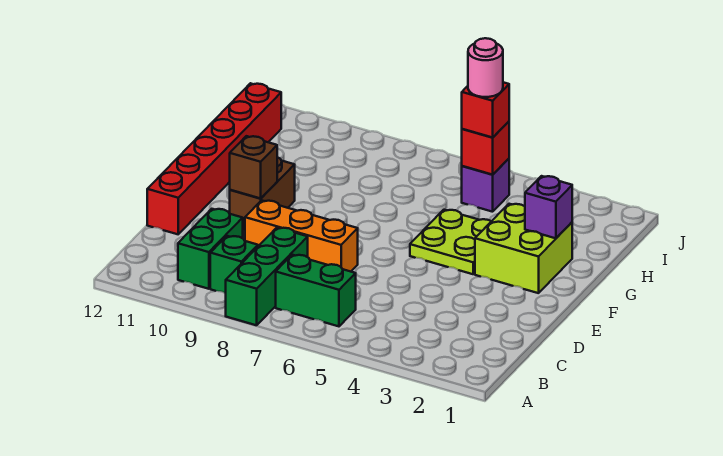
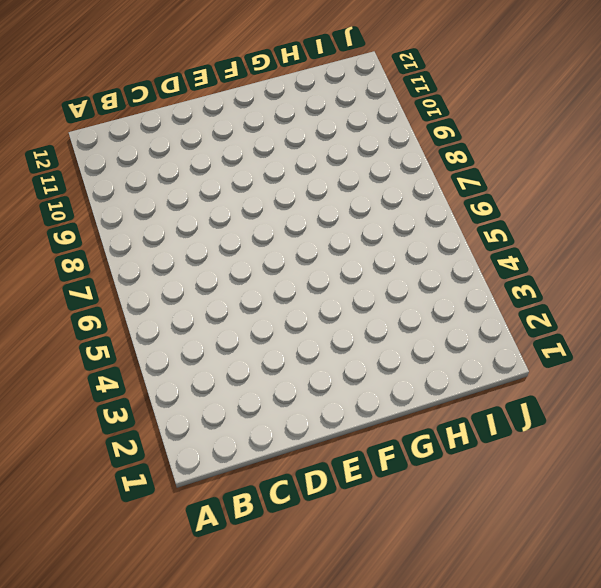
none -> green brick A8:C8 level 1
none -> green brick B6:B7 level 1
none -> green brick B9 level 1

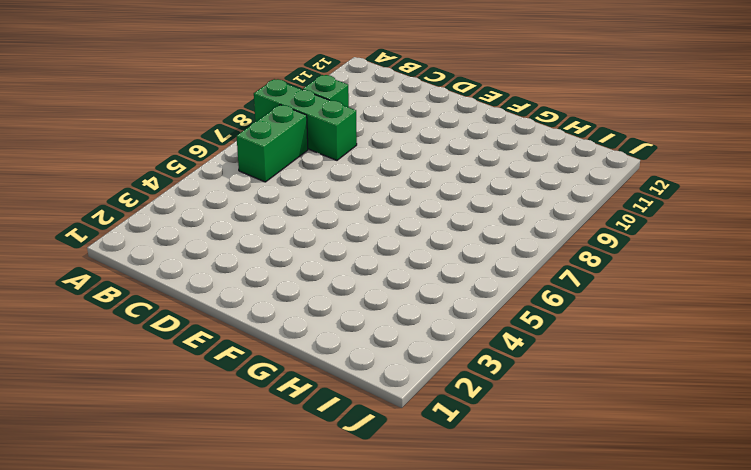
none -> green brick B10:C10 level 1
none -> orange brick D7:D9 level 1
none -> red brick D12:I12 level 1

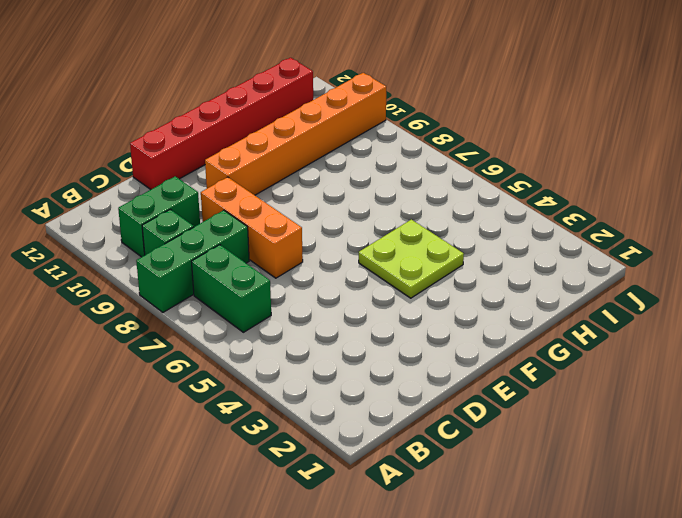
orange brick E10:J10 level 1 -> brown brick E10:F10 level 1
none -> lime brick F2:G3 level 1
none -> purple brick I5 level 1
none -> brown brick E10 level 2

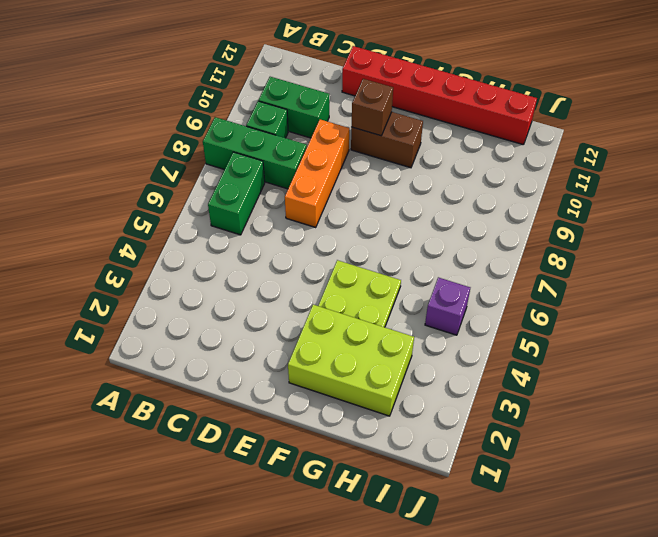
lime brick F2:H3 level 1 -> lime brick F2:G3 level 1
none -> purple brick G2 level 2
none -> red brick I5 level 2
none -> red brick I5 level 3

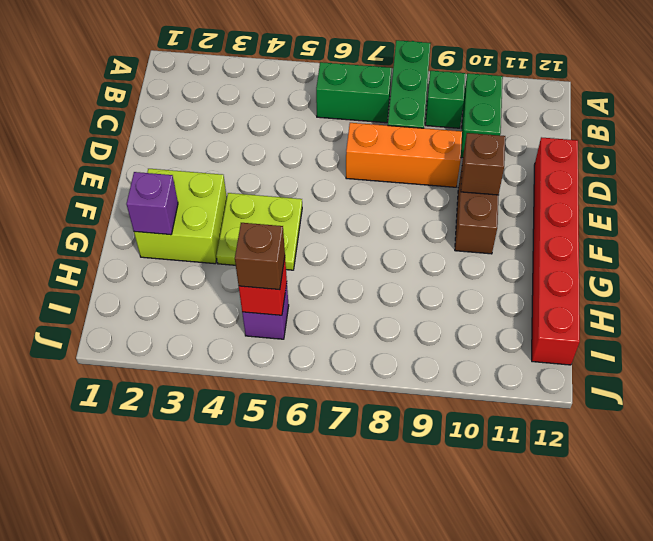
brown brick I5 level 3 -> red brick I5 level 3
none -> pink round brick I5 level 4

